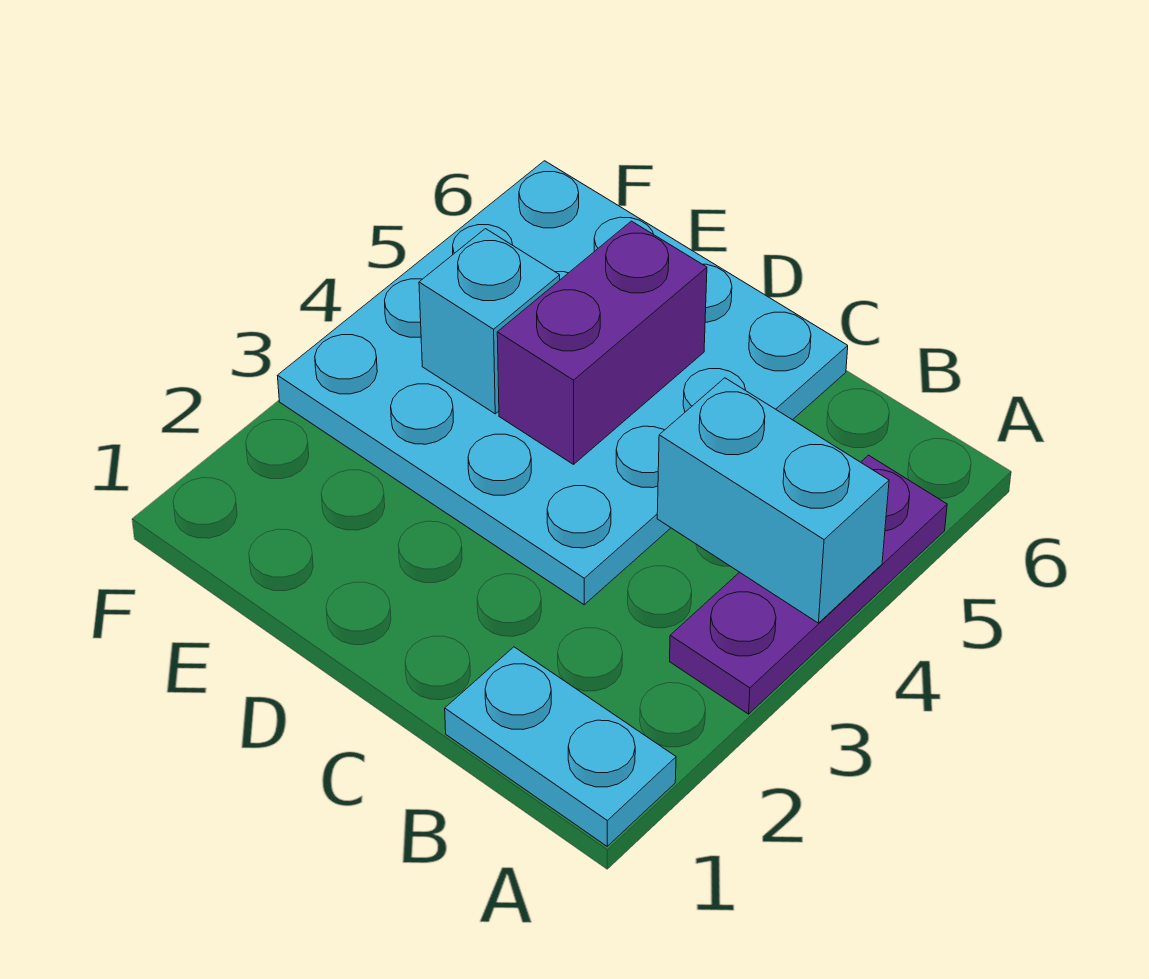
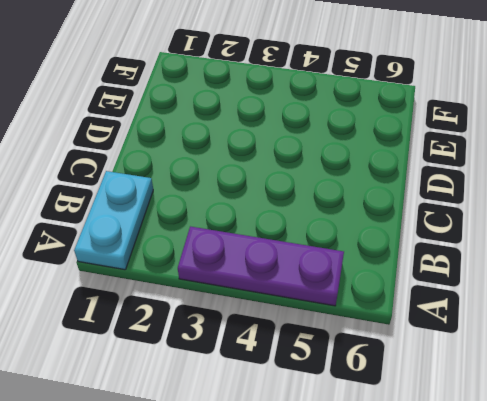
none -> cyan plate C3:F6 level 1
none -> cyan brick A4:B4 level 2

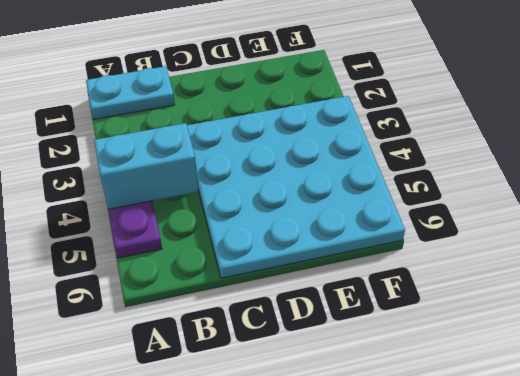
none -> purple brick D4:D5 level 2
none -> cyan brick E4 level 2

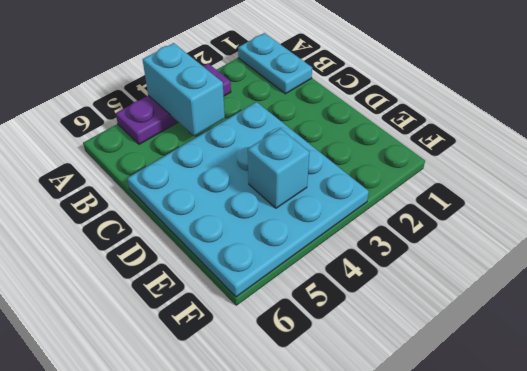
none -> purple brick D4:D5 level 2

